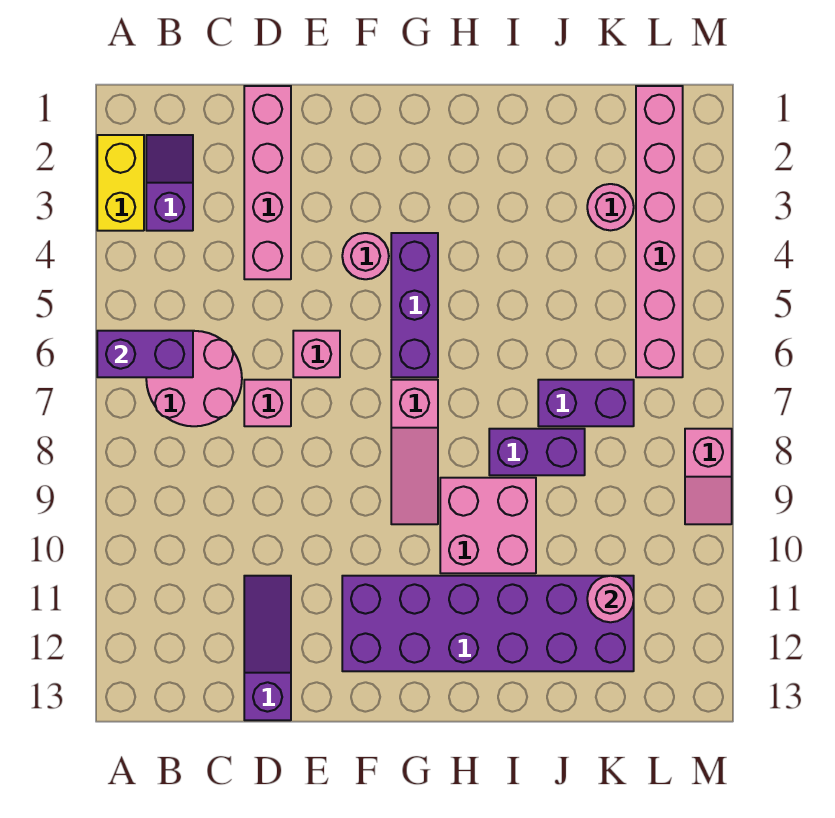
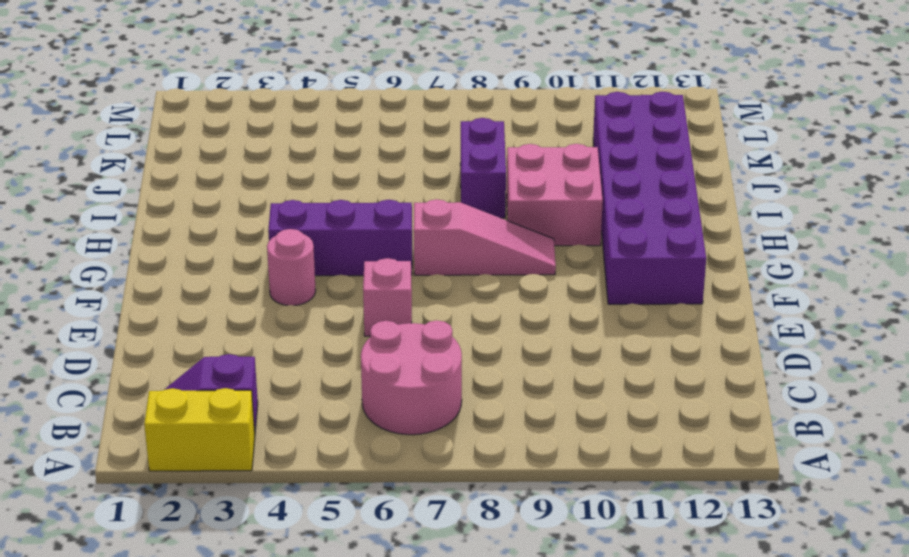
none -> pink brick D1:D4 level 1
none -> pink brick D7 level 1
none -> purple slope D11:D13 level 1 top 13

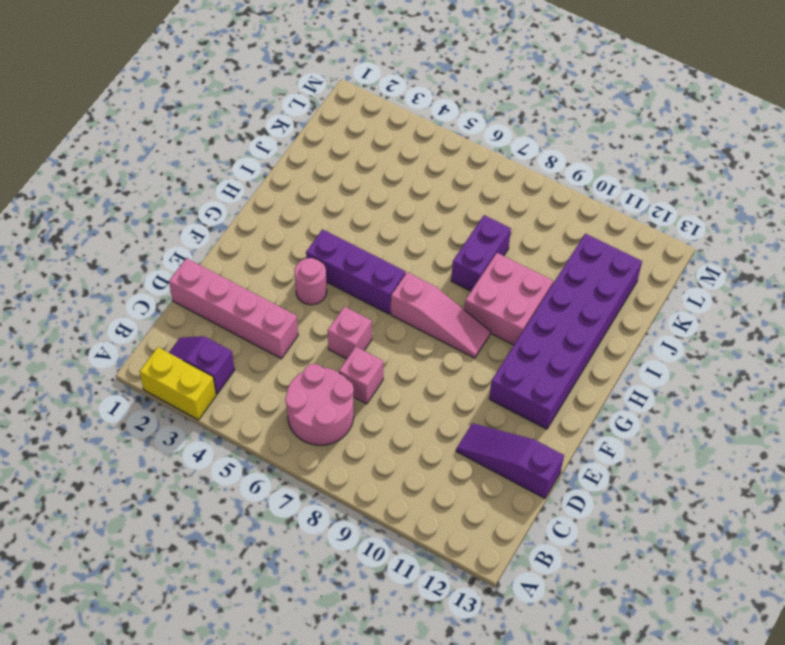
none -> purple brick J7:K7 level 1
none -> pink round brick K3 level 1
none -> pink brick L1:L6 level 1

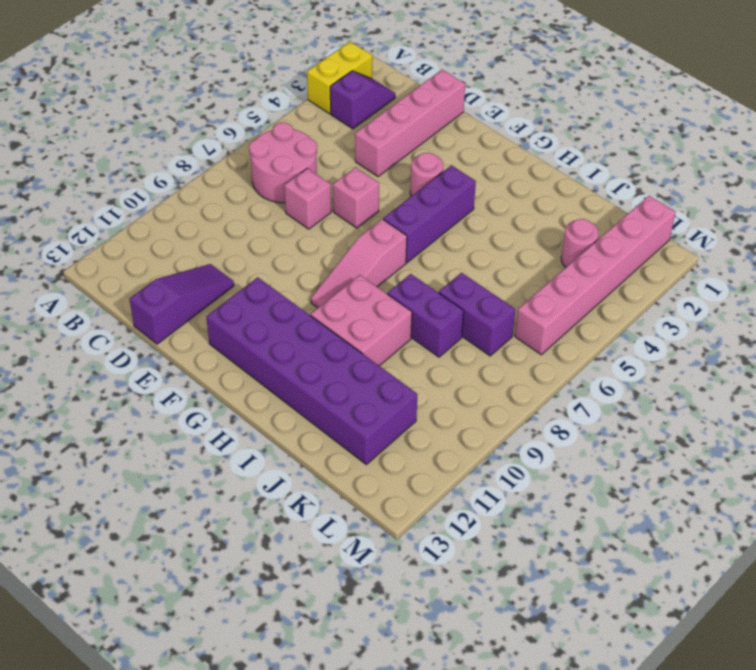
none -> pink slope M8:M9 level 1 top 8
none -> purple brick A6:B6 level 2
none -> pink round brick K11 level 2

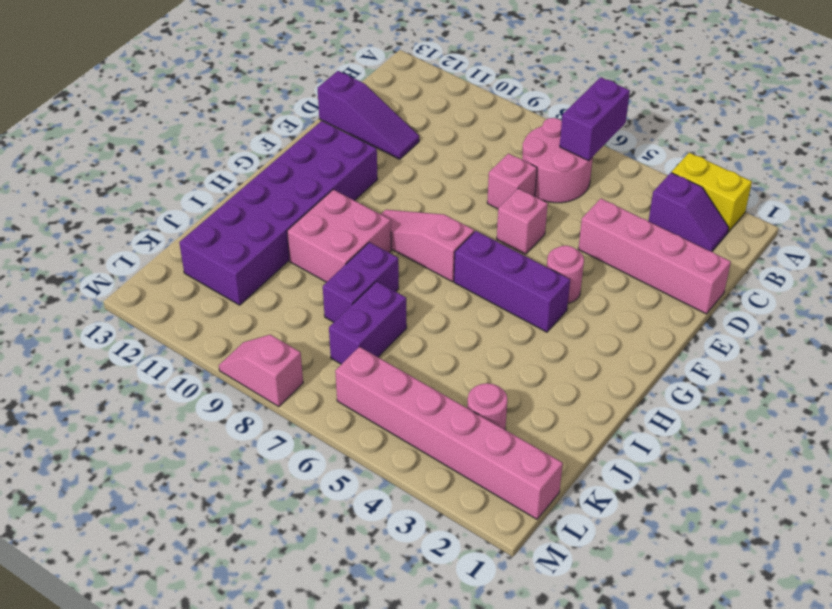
none -> pink round brick K11 level 2

